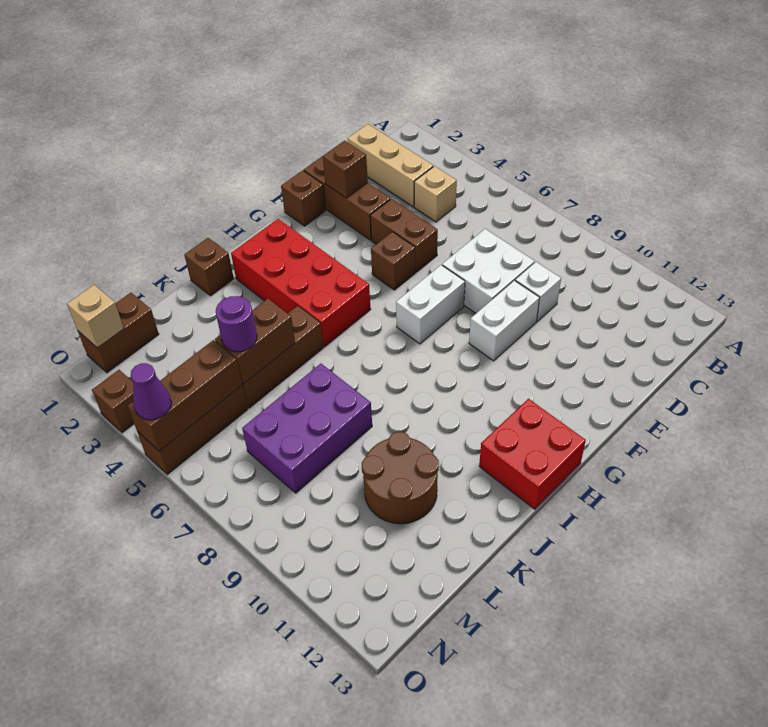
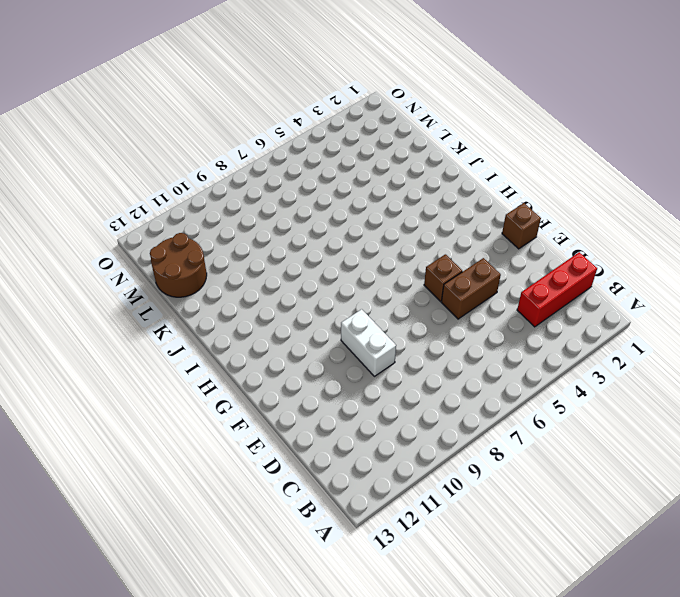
red brick C1:C3 level 1 -> tan brick C1:C3 level 1
brown round brick L12:M13 level 1 -> brown round brick K10:L11 level 1
none -> tan brick C4 level 1
none -> white brick D7:E8 level 1
none -> white brick D9 level 1

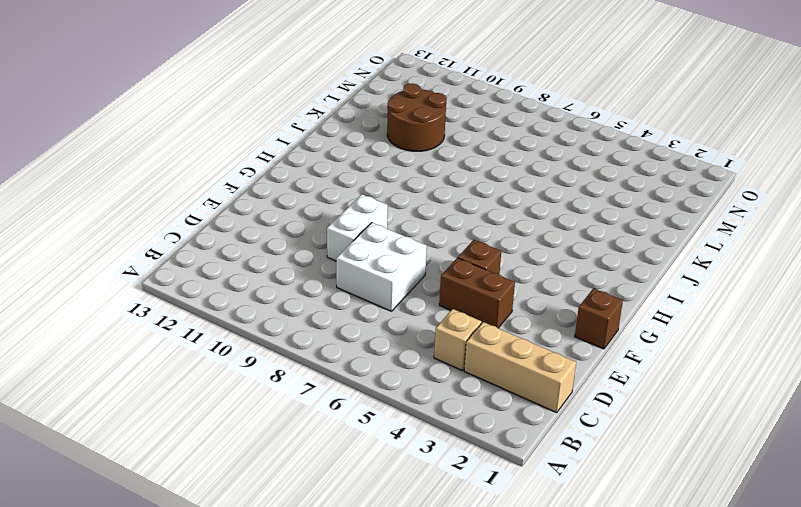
none -> white brick D9 level 1
none -> brown brick E1:E3 level 1
none -> white brick F7:G7 level 1

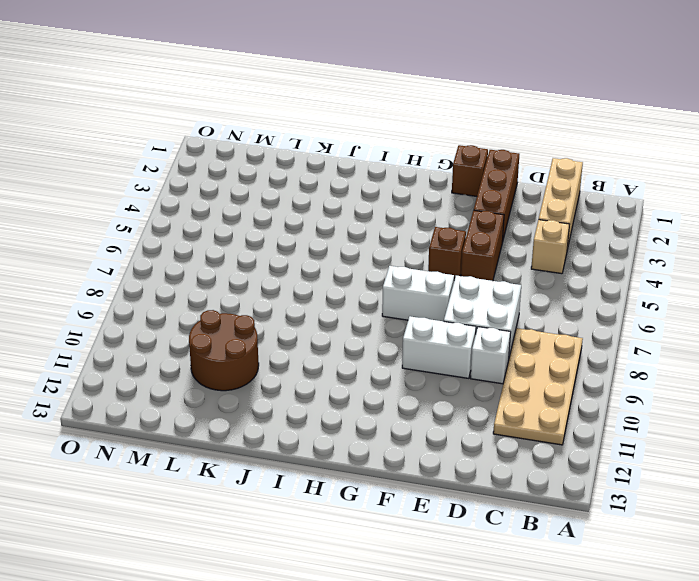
tan plate B8:C11 level 1 -> none
none -> red brick H2:I5 level 1
none -> red brick H12:I13 level 1
none -> brown brick J1 level 1

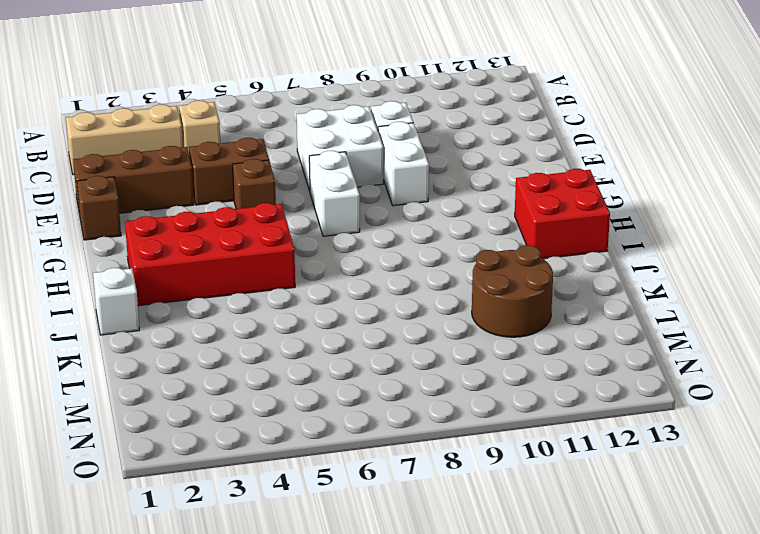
white brick J1 level 1 -> brown brick J1 level 1
none -> brown brick J5:L5 level 1
none -> purple brick K7:M8 level 1
none -> brown brick M1:N1 level 1

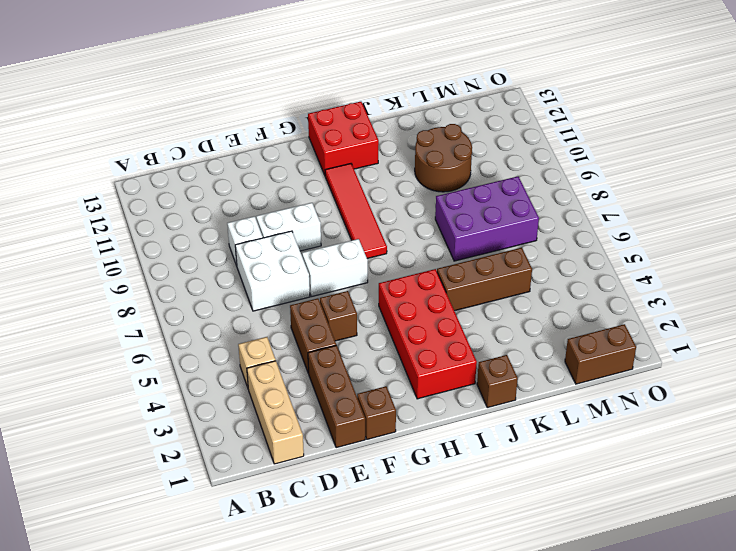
red tile H8:H11 level 1 -> none
none -> brown brick M5:O5 level 1
none -> brown brick O3 level 1
none -> brown brick E2 level 2

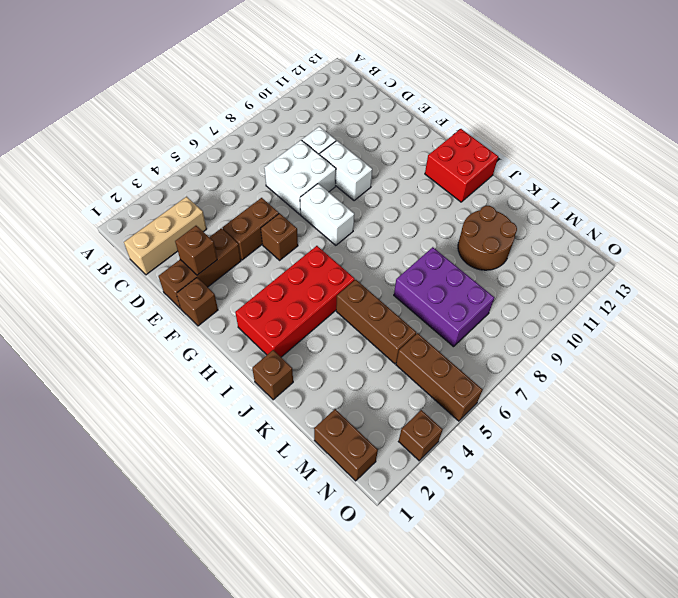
none -> tan brick C4 level 1
none -> brown brick K5:L5 level 2
none -> brown brick M5:O5 level 2

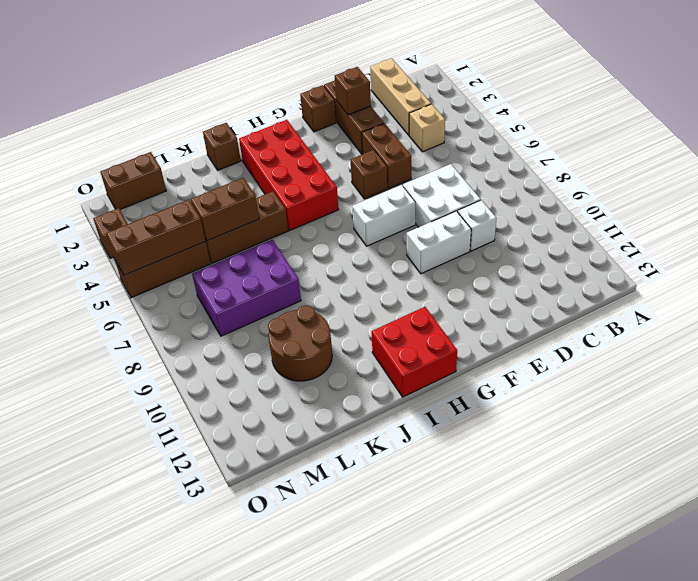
none -> tan brick N1 level 2
none -> purple round brick L5 level 3
none -> purple cone O5 level 3

